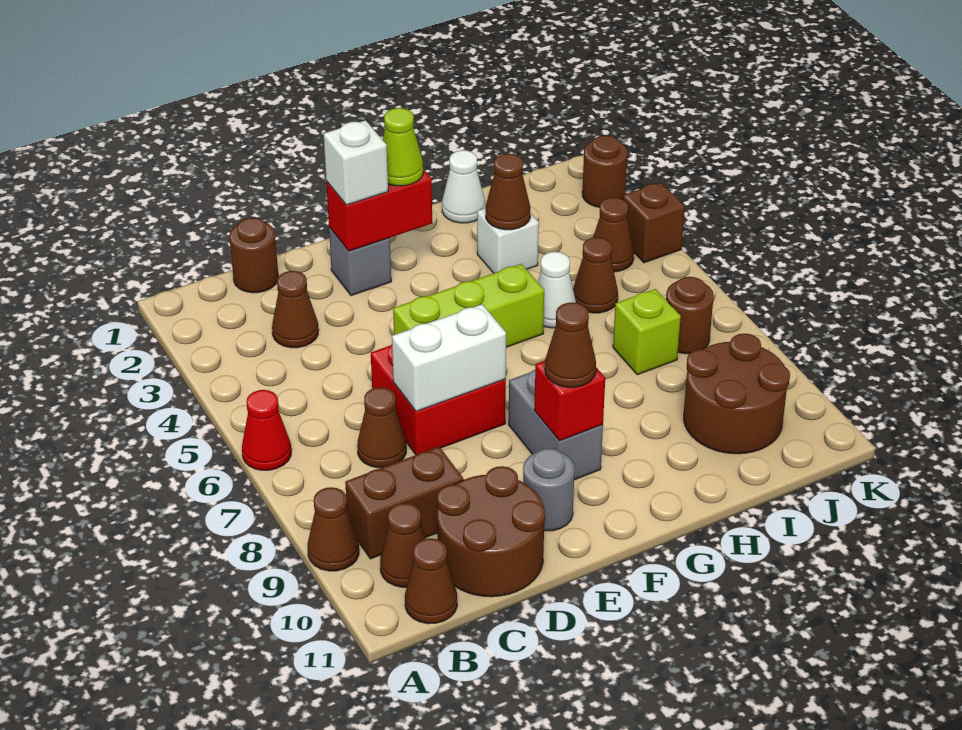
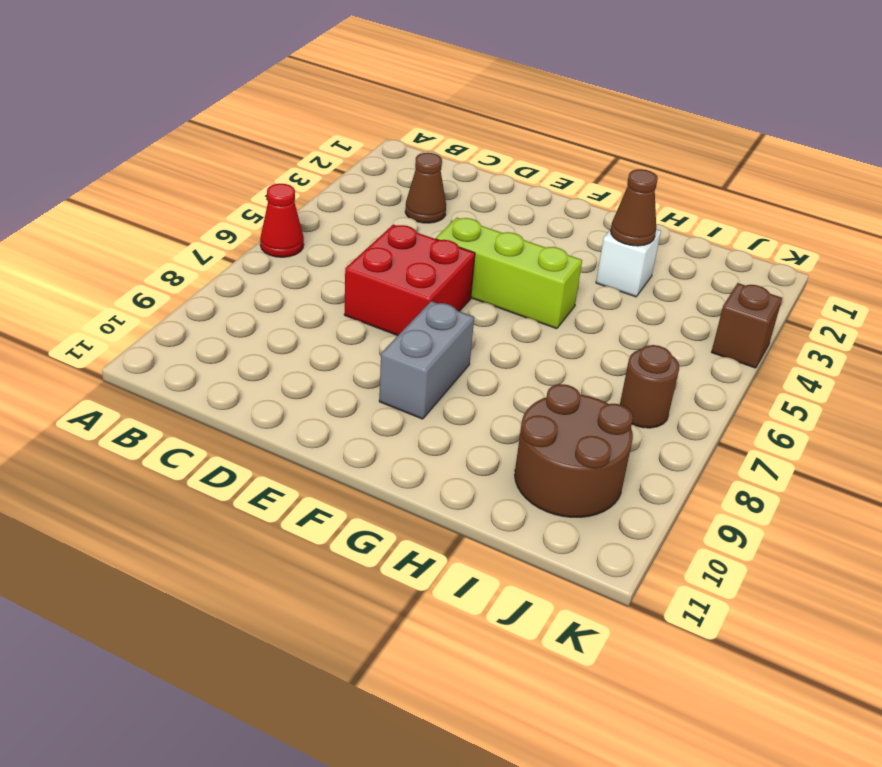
none -> brown cone A9 level 1
none -> brown brick B9:C9 level 1
none -> brown cone B10 level 1
none -> brown cone B11 level 1

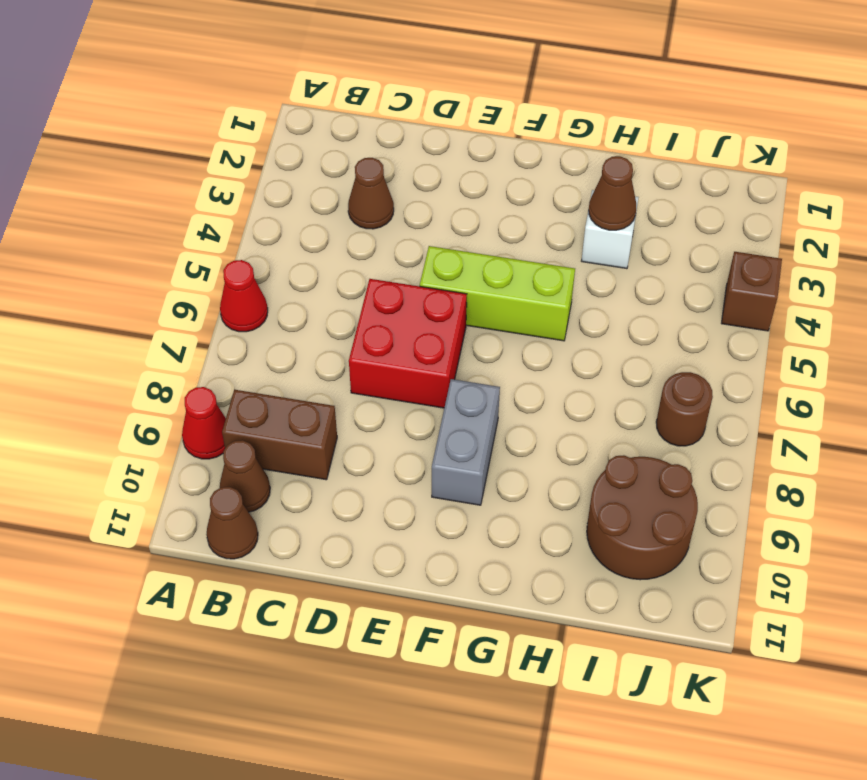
red cone A9 level 1 -> brown cone A9 level 1
none -> brown round brick C1 level 1
none -> brown cone C7 level 1
none -> brown round brick C10:D11 level 1
none -> grey brick E2 level 1

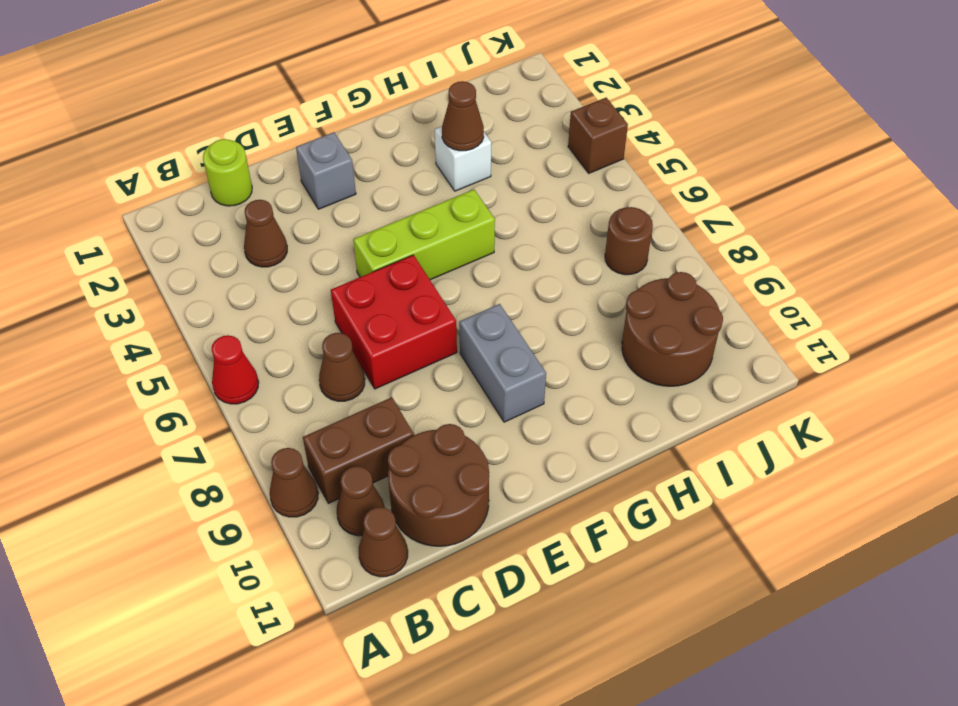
lime round brick C1 level 1 -> brown round brick C1 level 1
none -> grey round brick E10 level 1
none -> white cone H1 level 1
none -> white cone H5 level 1
none -> brown cone I5 level 1

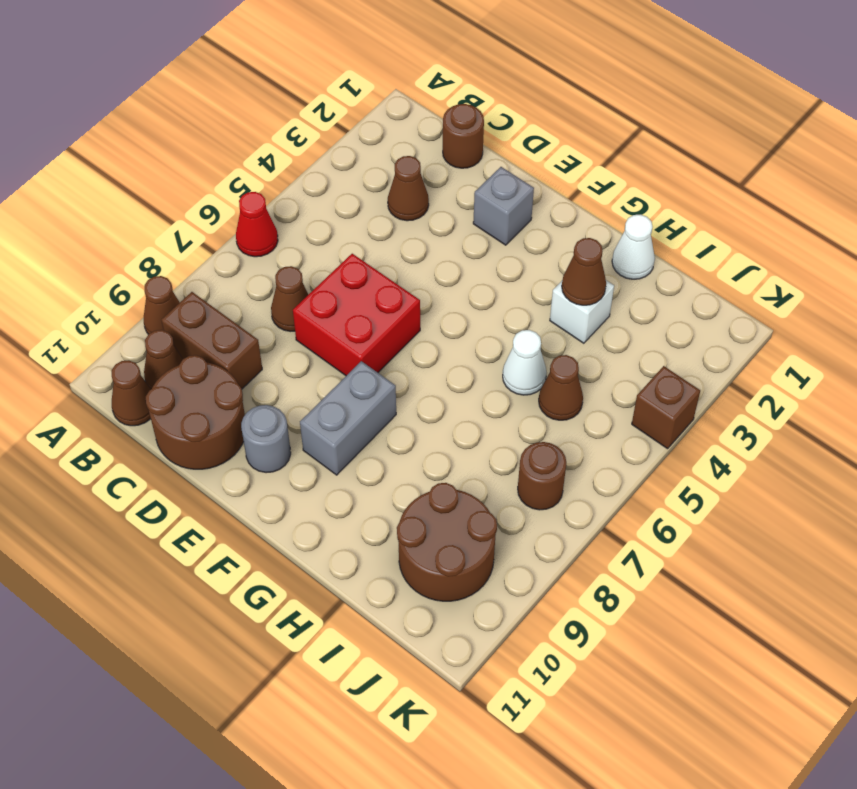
none -> lime brick E5:G5 level 1
none -> lime brick I7 level 1
none -> brown cone J4 level 1
none -> brown round brick K2 level 1

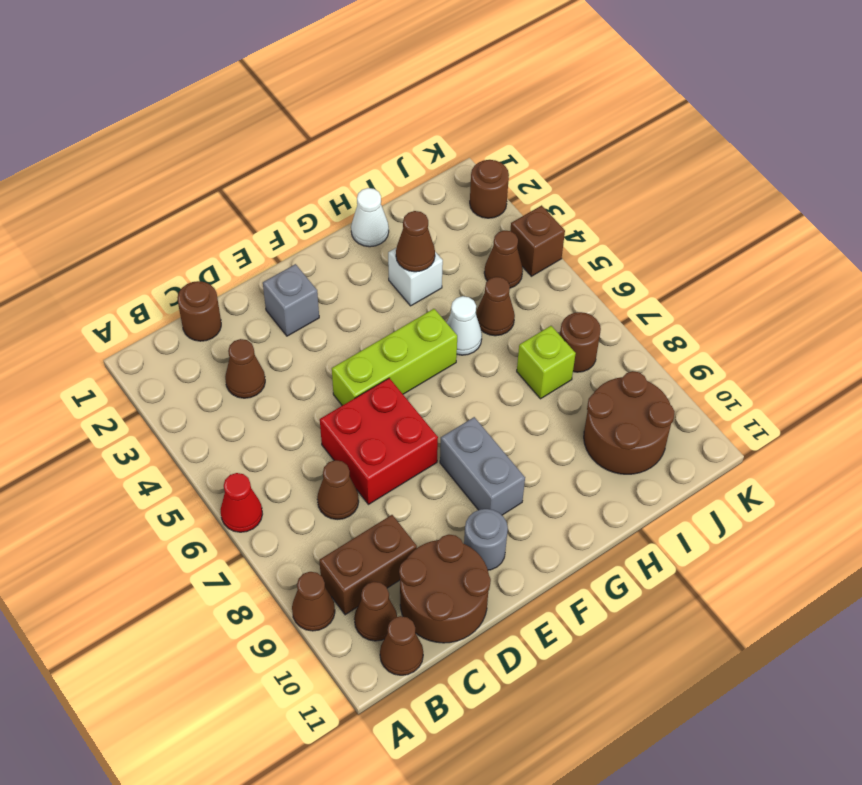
none -> white brick D7:E7 level 2
none -> red brick E2:F2 level 2
none -> red brick F9 level 2
none -> white brick E2 level 3

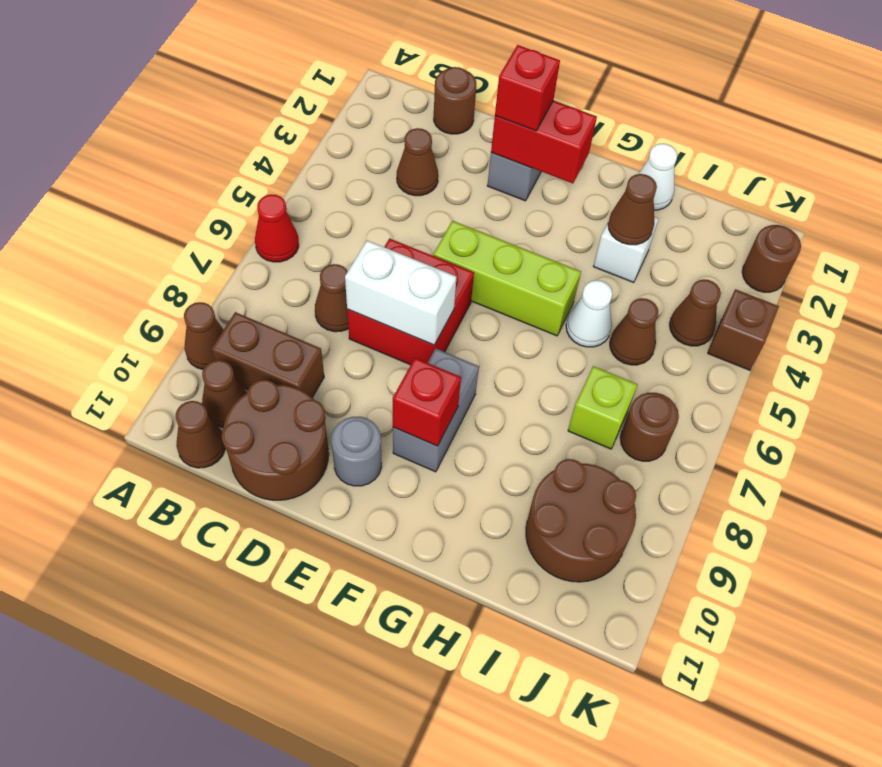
red brick E2 level 3 -> white brick E2 level 3
none -> lime cone F2 level 3
none -> brown cone F9 level 3

